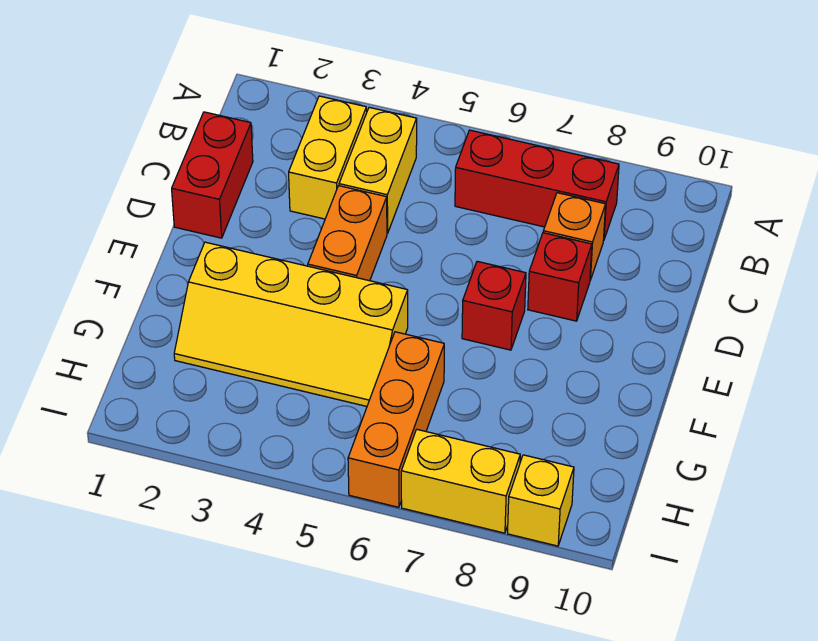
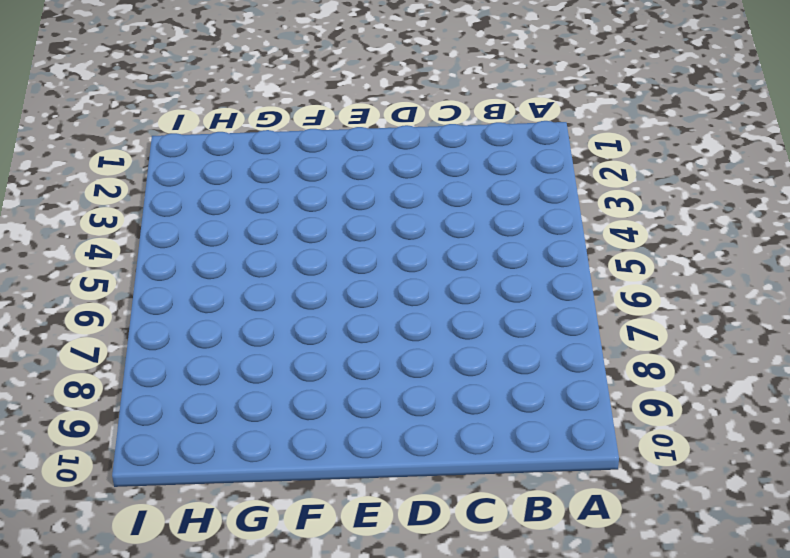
none -> yellow brick B3:C3 level 1
none -> yellow brick B4:C4 level 1
none -> red brick B6:B8 level 1

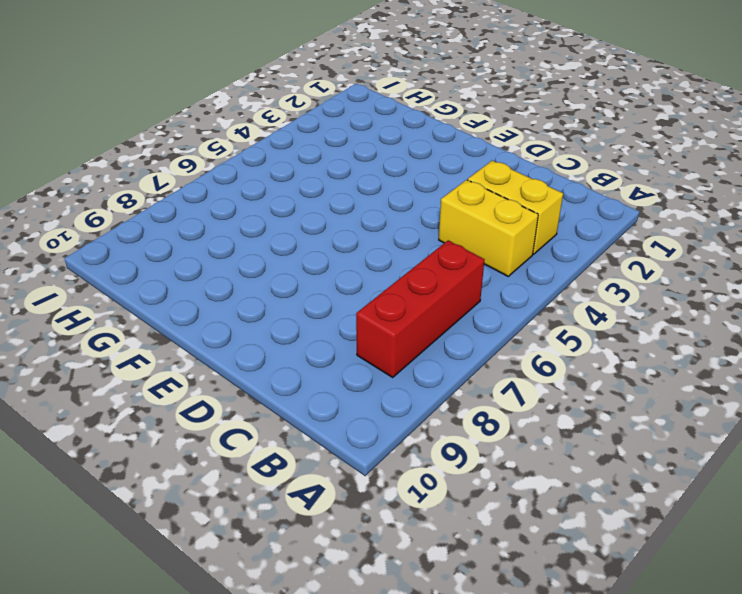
none -> red brick C1:D1 level 1
none -> orange brick C8 level 1
none -> orange brick D4:E4 level 1

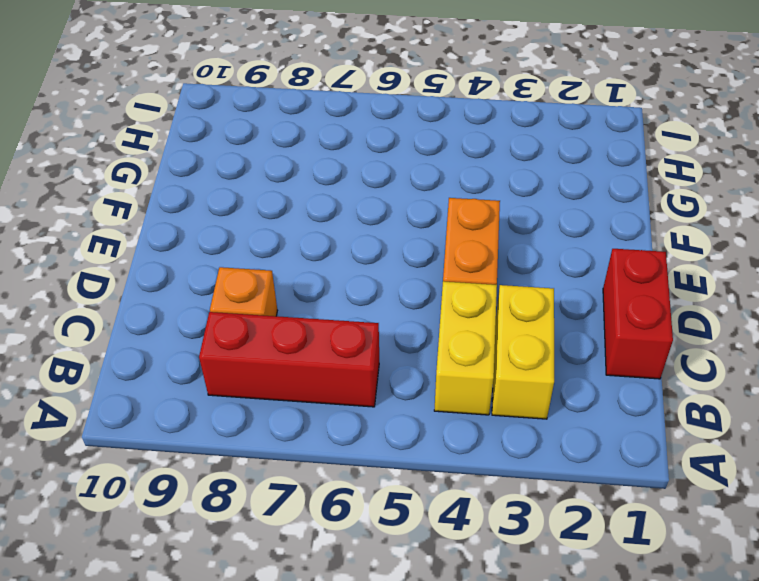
none -> red brick D8 level 1
none -> red brick E7 level 1
none -> yellow slope F2:G5 level 1 top F

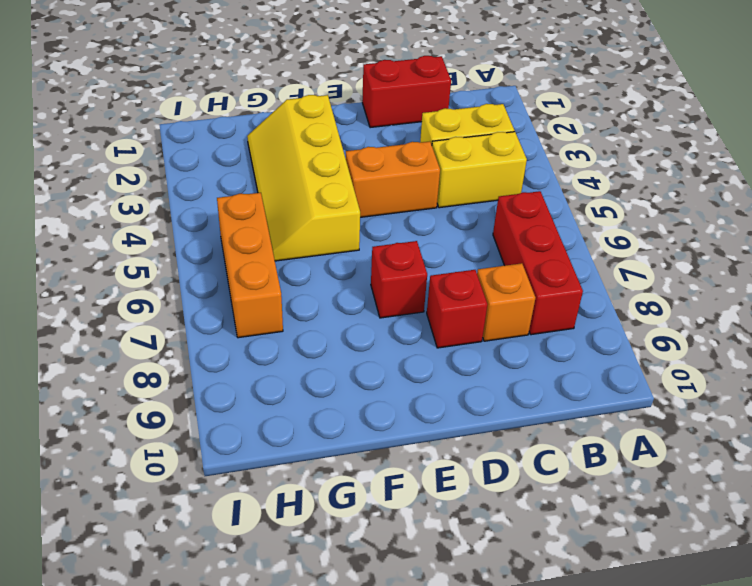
orange brick H5:H7 level 1 -> orange brick G6:I6 level 1
none -> yellow brick I7:I8 level 1
none -> yellow brick I9 level 1

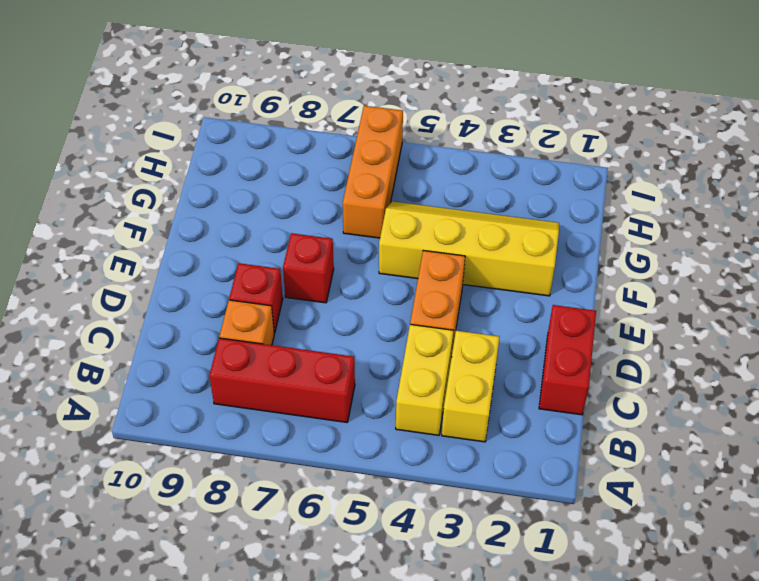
none -> yellow brick I7:I8 level 1
none -> yellow brick I9 level 1

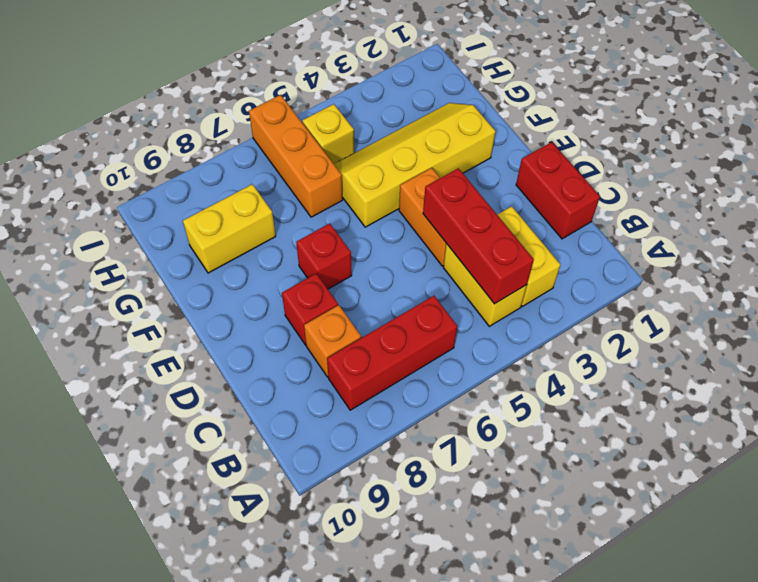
red brick B4:D4 level 2 -> none
yellow brick G8:G9 level 1 -> yellow brick I7:I8 level 1
yellow brick H5 level 1 -> yellow brick I9 level 1

